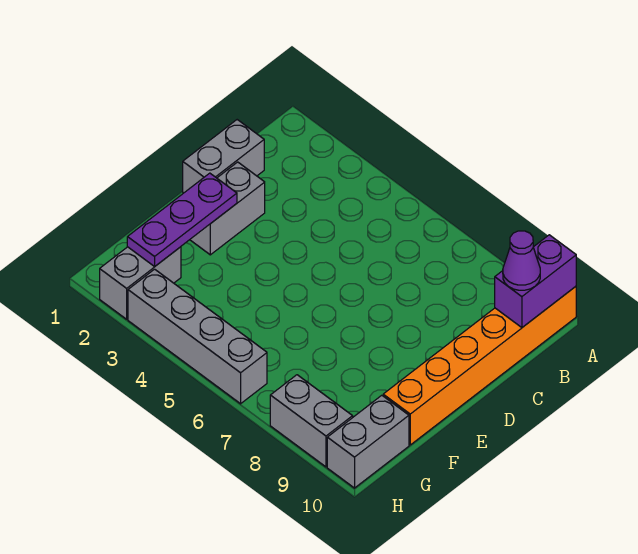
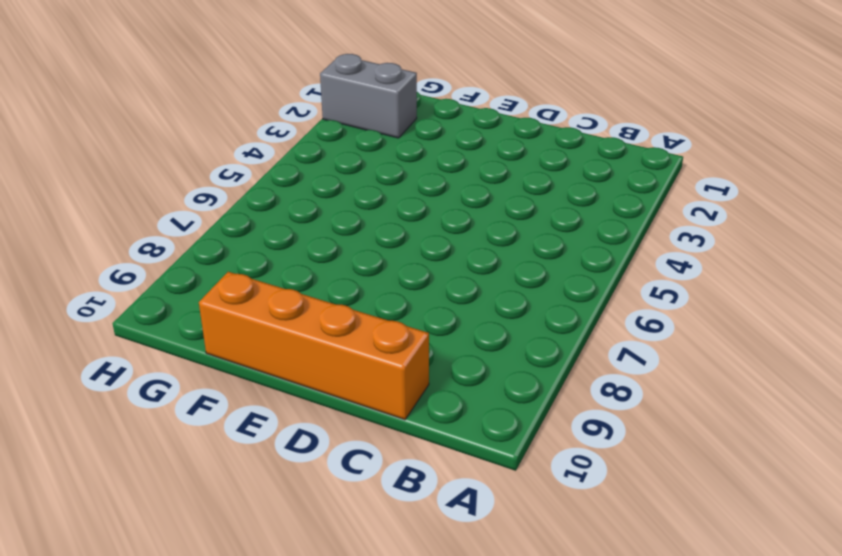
orange brick C10:F10 level 1 -> orange brick A10:F10 level 1
none -> grey brick C1:D1 level 1
none -> grey brick D2:E2 level 1

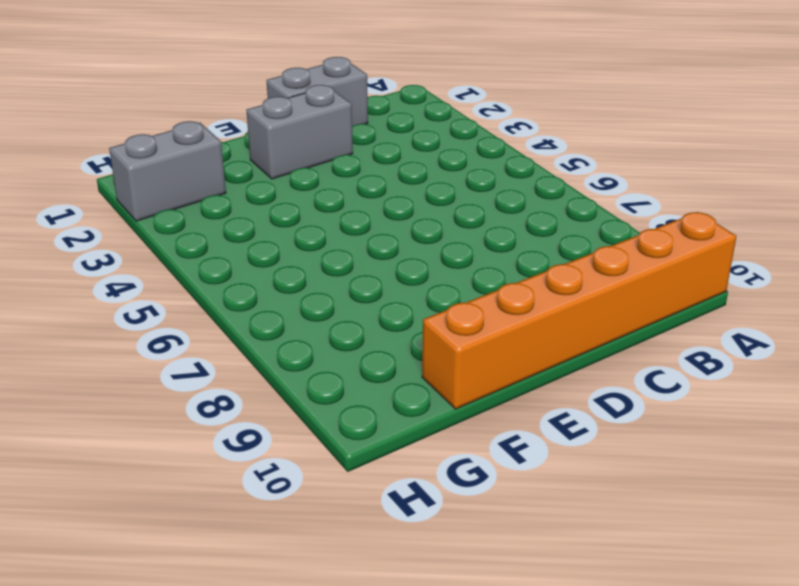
none -> grey brick G10:H10 level 1
none -> grey brick H3:H6 level 1

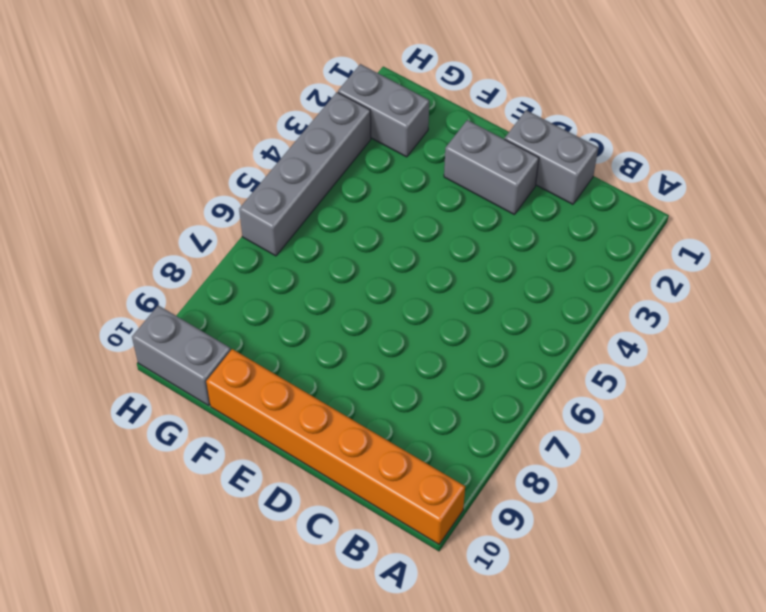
none -> grey brick H8:H9 level 1
none -> purple brick A10:B10 level 2

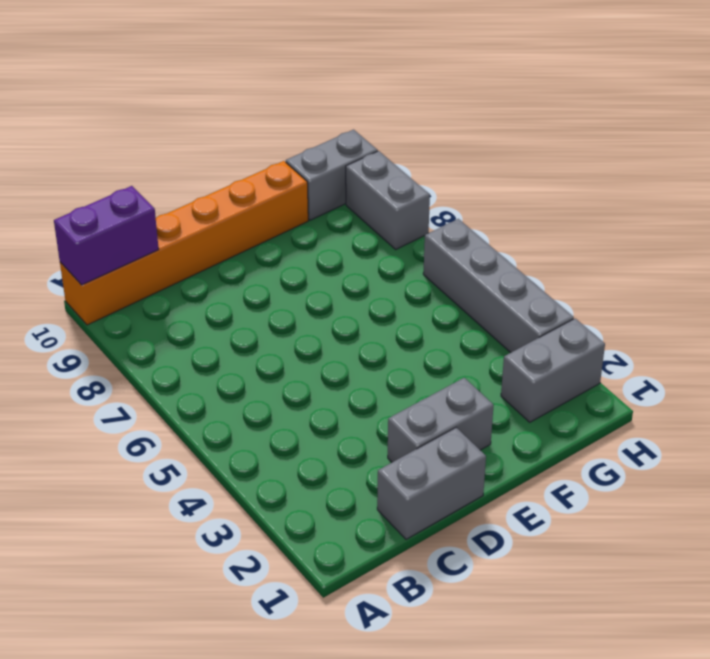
none -> purple plate E2:G2 level 2
none -> purple cone B10 level 3

